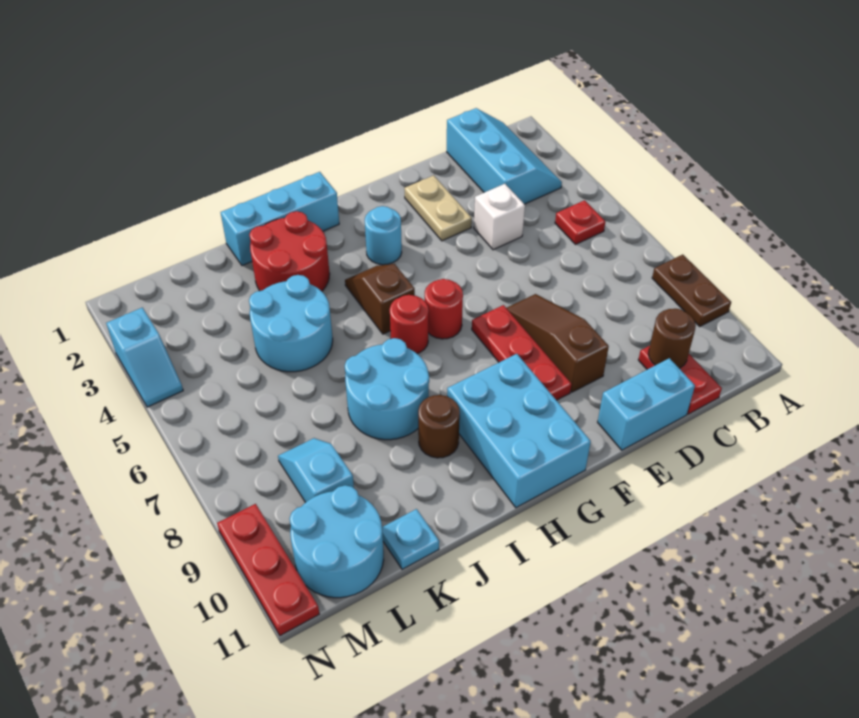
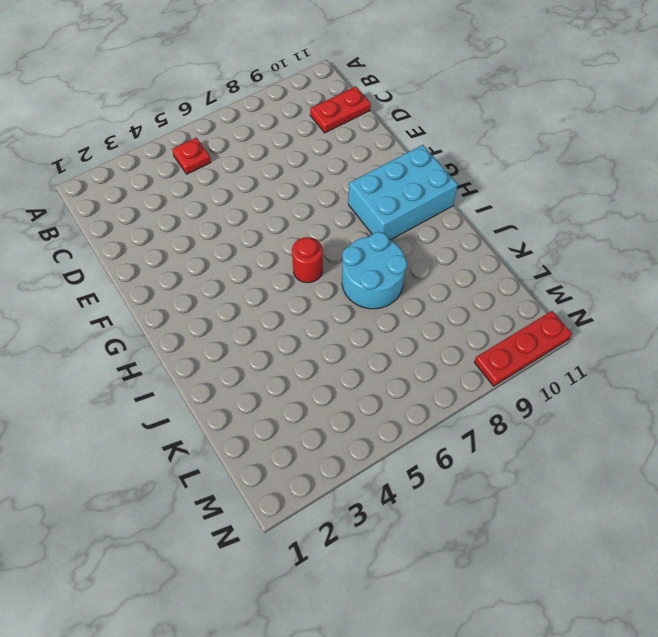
none -> brown plate A8:A9 level 1
none -> cyan slope B1:C3 level 1 top C
none -> white brick D4 level 1

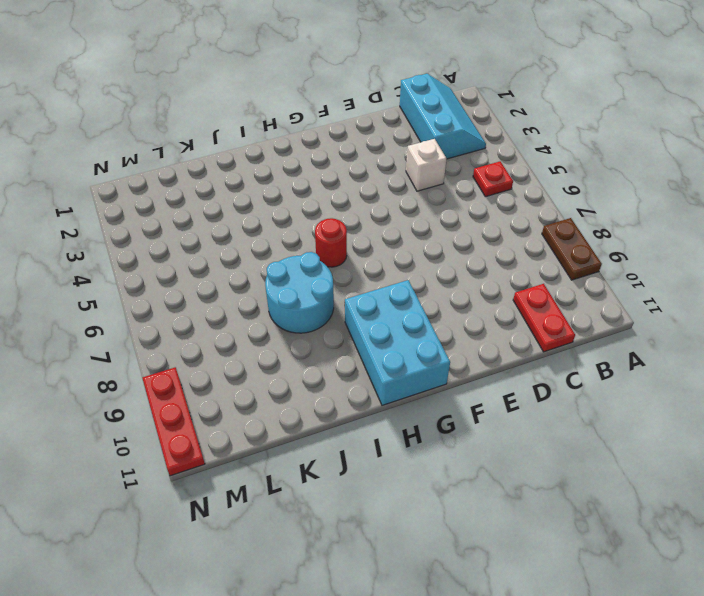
none -> cyan brick D11:E11 level 1
none -> tan plate E2:E3 level 1
none -> brown slope E7:E9 level 1 top 9

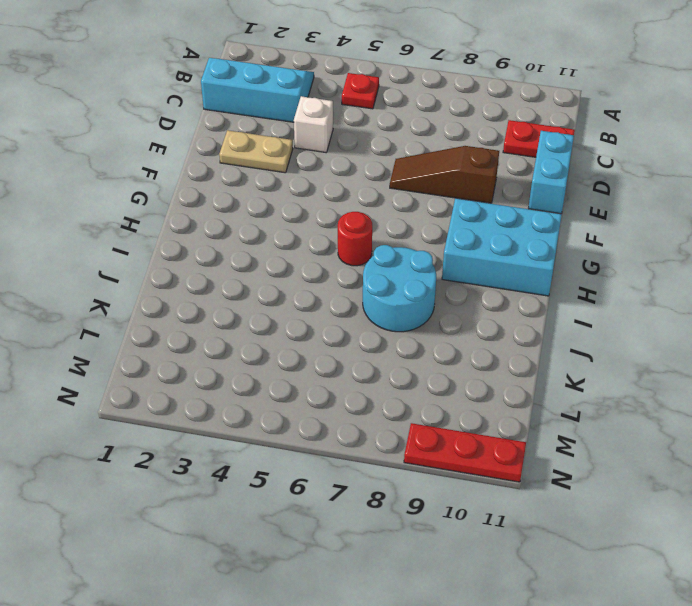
none -> brown plate A8:A9 level 1
none -> red plate F7:F9 level 1
none -> cyan round brick G3 level 1

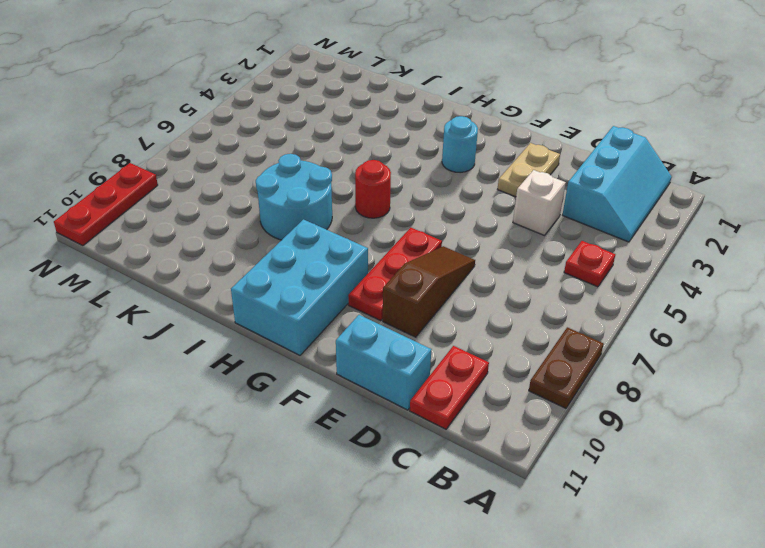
none -> red round brick G6 level 1
none -> cyan brick H1:J1 level 1
none -> brown slope H4:H5 level 1 top 5

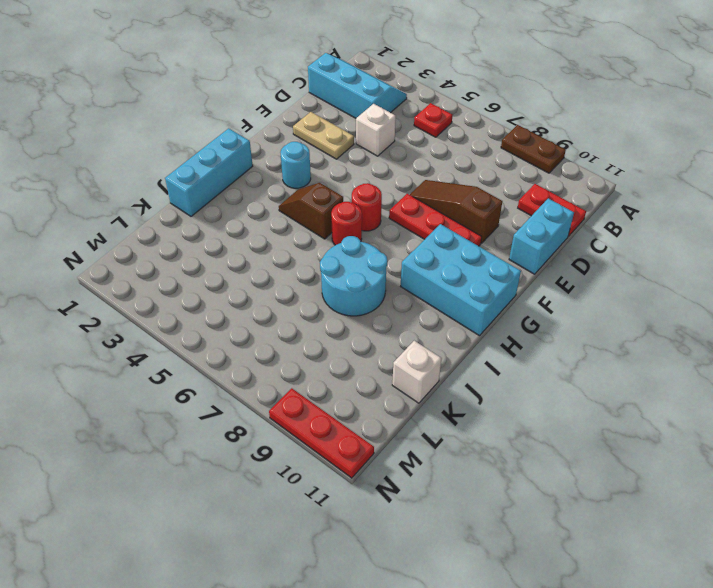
white brick K11 level 1 -> cyan plate K11 level 1
none -> red round brick I2:J3 level 1
none -> brown round brick I9 level 1
none -> cyan round brick J4:K5 level 1

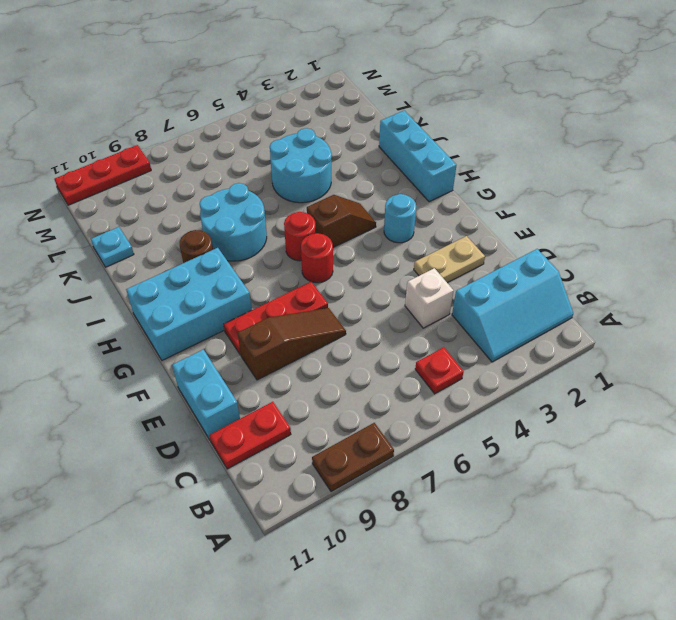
none -> red round brick I2:J3 level 1
none -> cyan slope L8:L9 level 1 top 9
none -> cyan round brick L10:M11 level 1

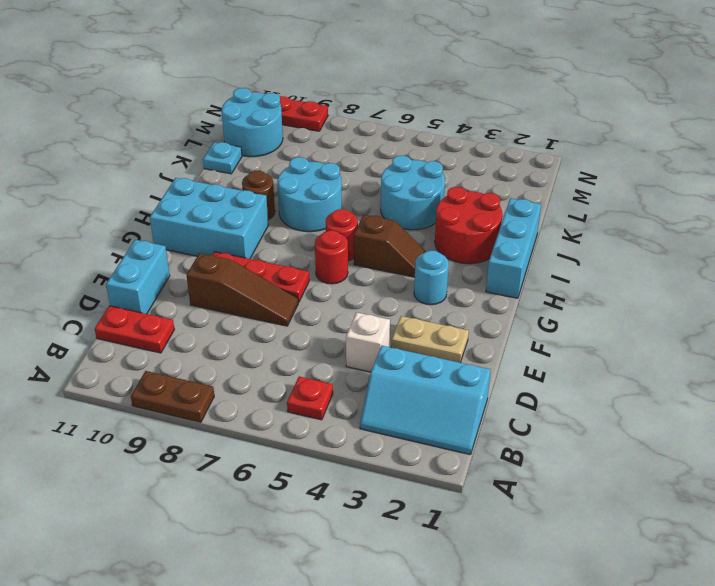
none -> cyan slope L8:L9 level 1 top 9
none -> cyan slope N3:N4 level 1 top 3
none -> brown round brick C10 level 2

